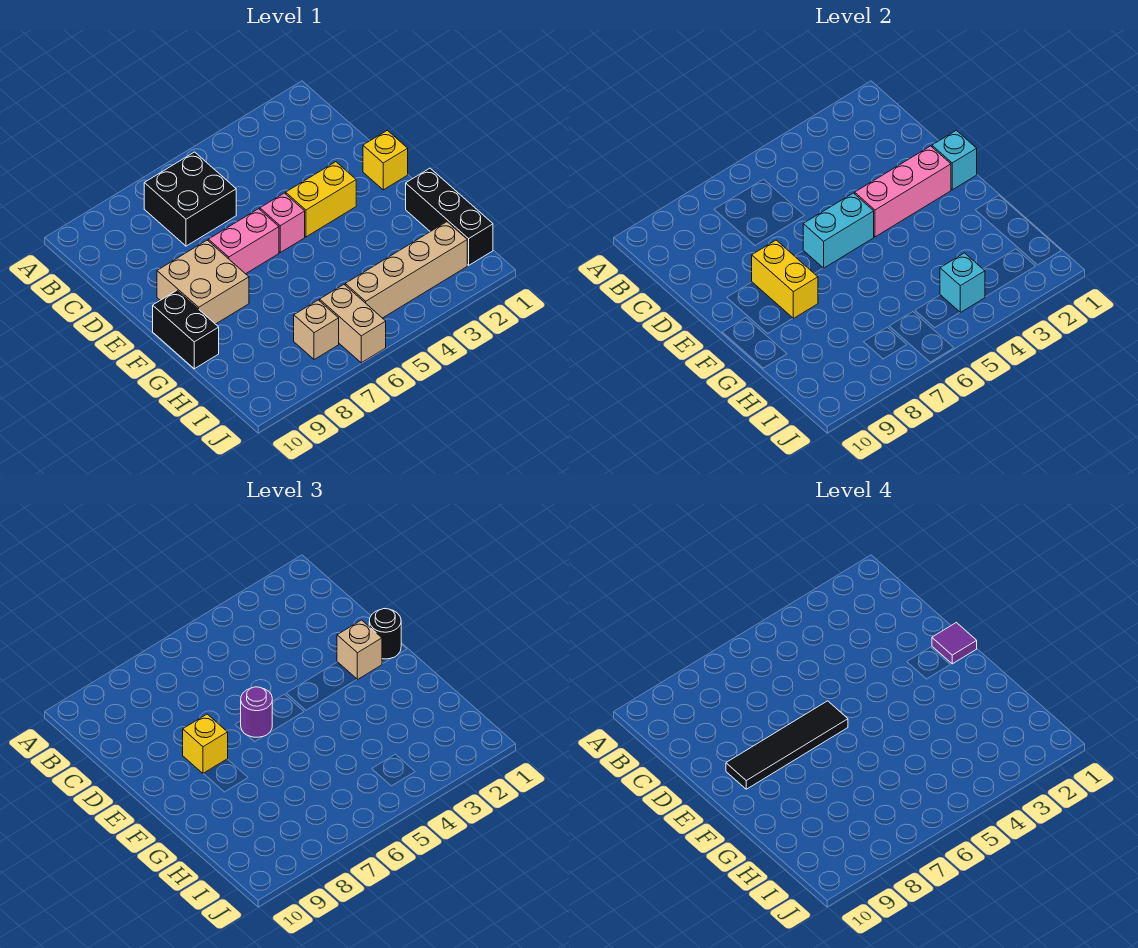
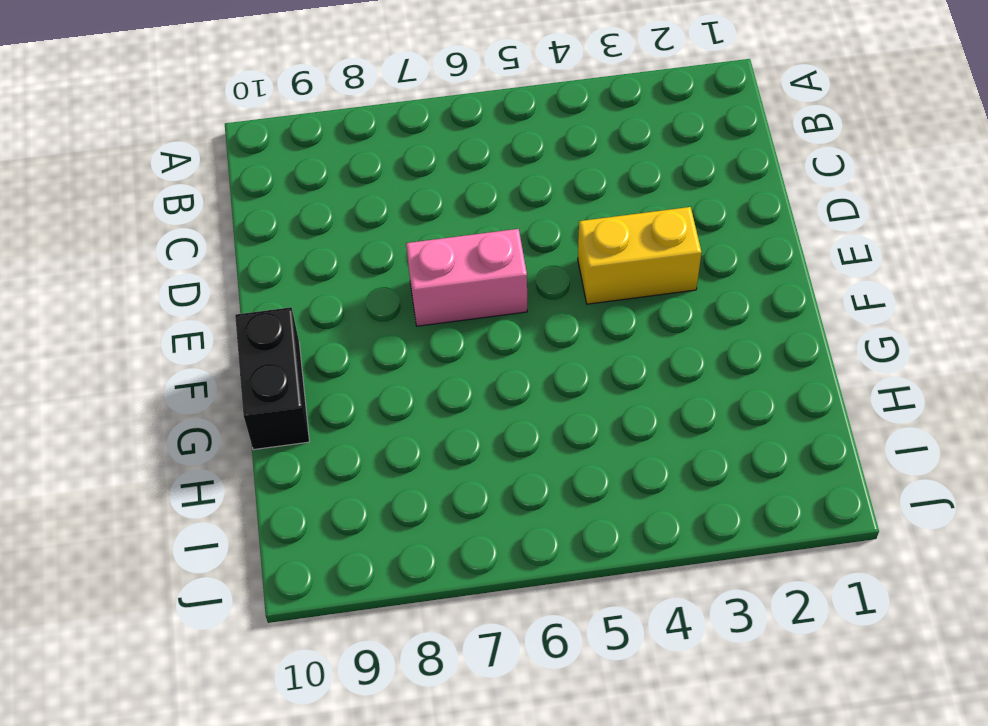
none -> black brick B6:C7 level 1
none -> yellow brick E1 level 1
none -> pink brick E5 level 1

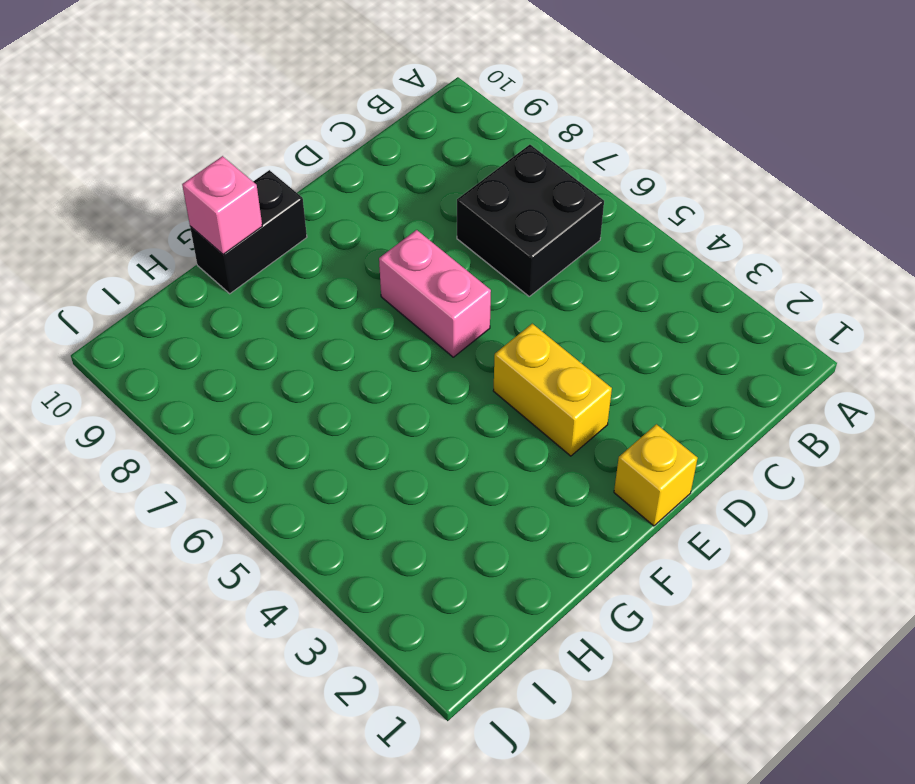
pink brick G10 level 2 -> pink brick E5 level 1
none -> tan brick E8:F9 level 1
none -> black brick G1:I1 level 1
none -> tan brick I2:I5 level 1

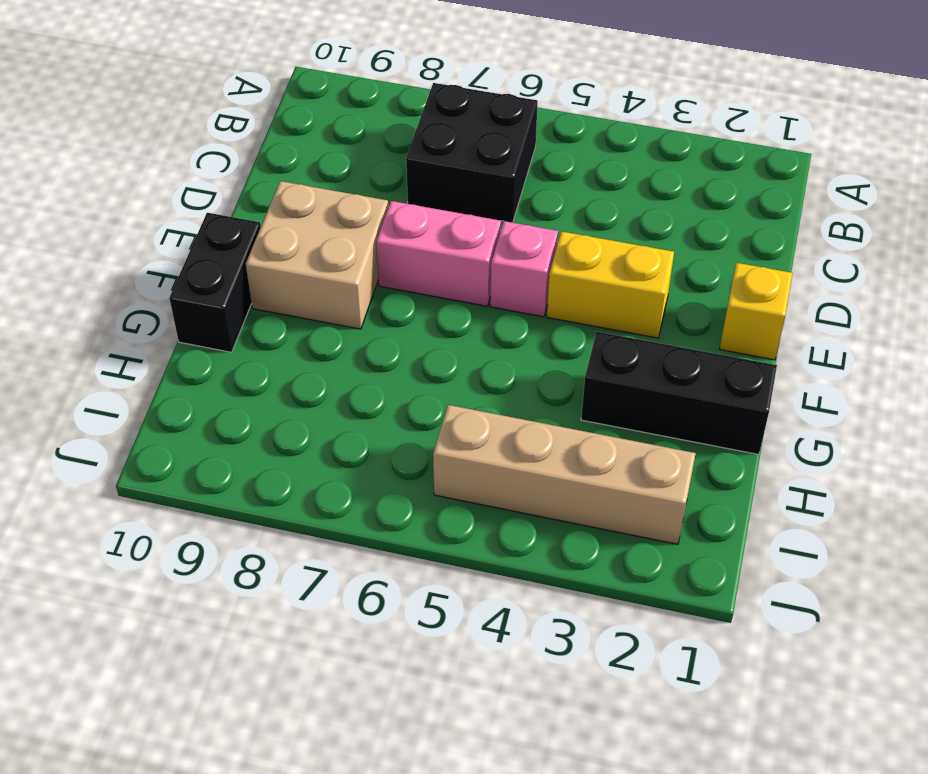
black brick G1:G3 level 1 -> black brick G1:I1 level 1
none -> tan brick I6:J6 level 1
none -> tan brick I7 level 1
none -> cyan brick E1 level 2

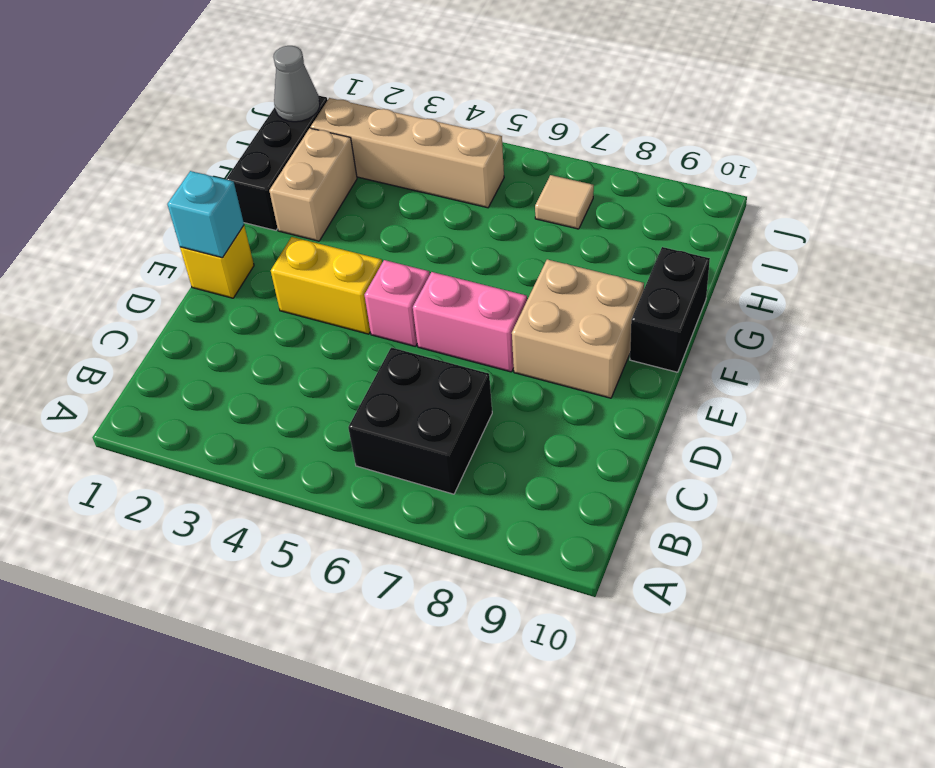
tan brick G2:H2 level 1 -> tan brick I6:J6 level 1
grey cone I1 level 2 -> none
tan tile I7 level 1 -> tan brick I7 level 1
none -> pink brick E2:E4 level 2
none -> cyan brick E5:E6 level 2
none -> yellow brick E8:F8 level 2

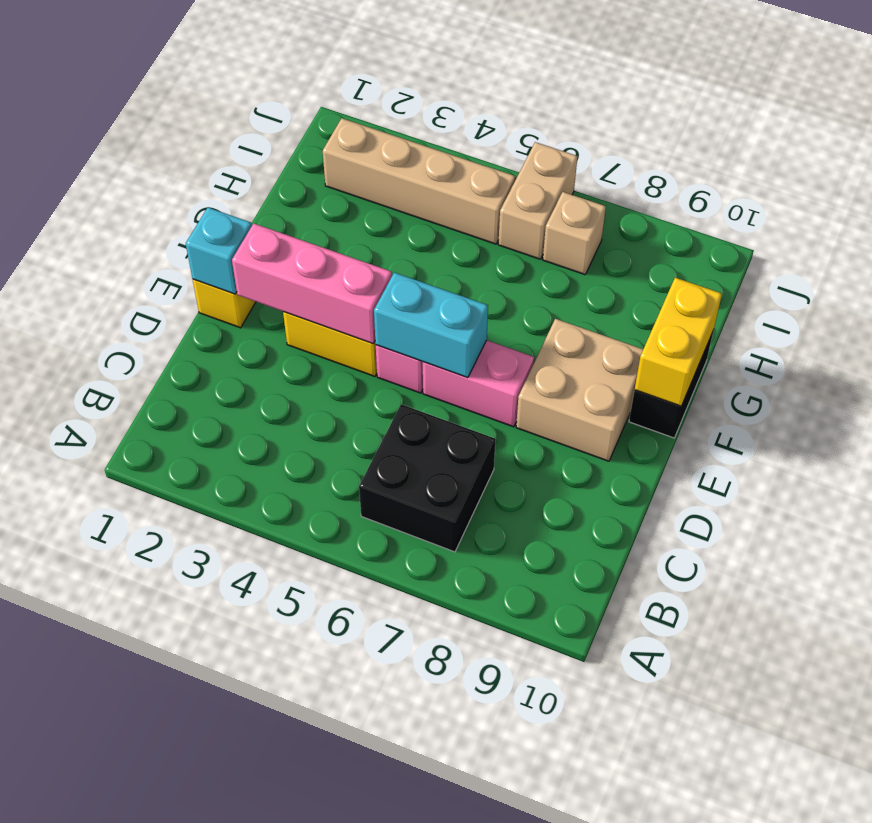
yellow brick F10:G10 level 2 -> yellow brick E8:F8 level 2
none -> black brick G1:I1 level 1
none -> cyan brick I4 level 2
none -> black round brick E1 level 3

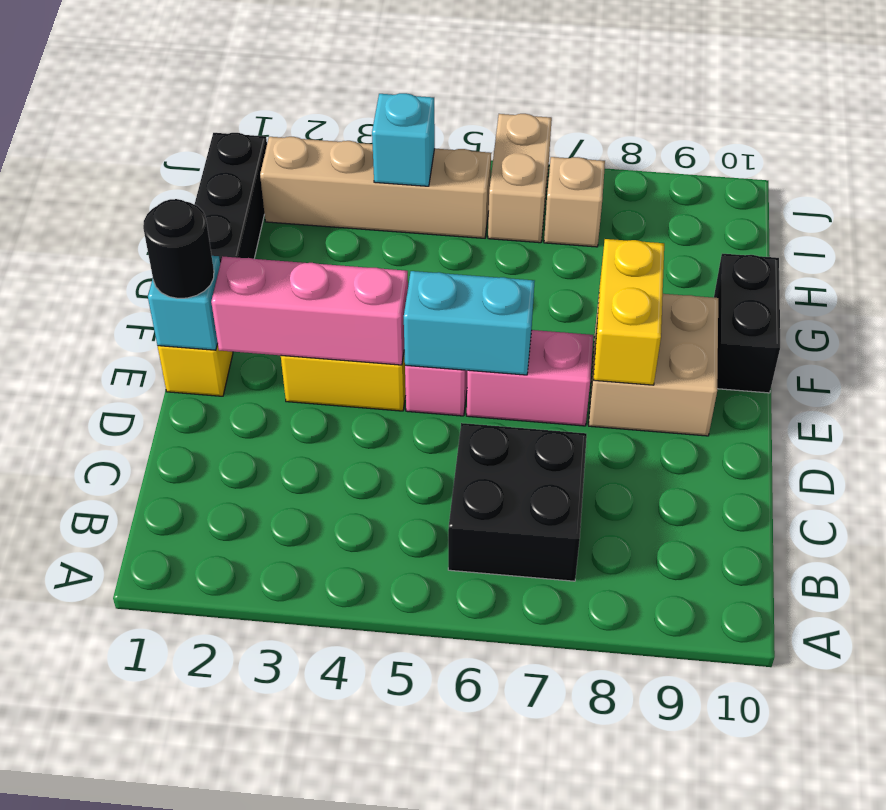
none -> tan brick E2 level 3
none -> purple round brick E6 level 3
none -> yellow brick E8 level 3

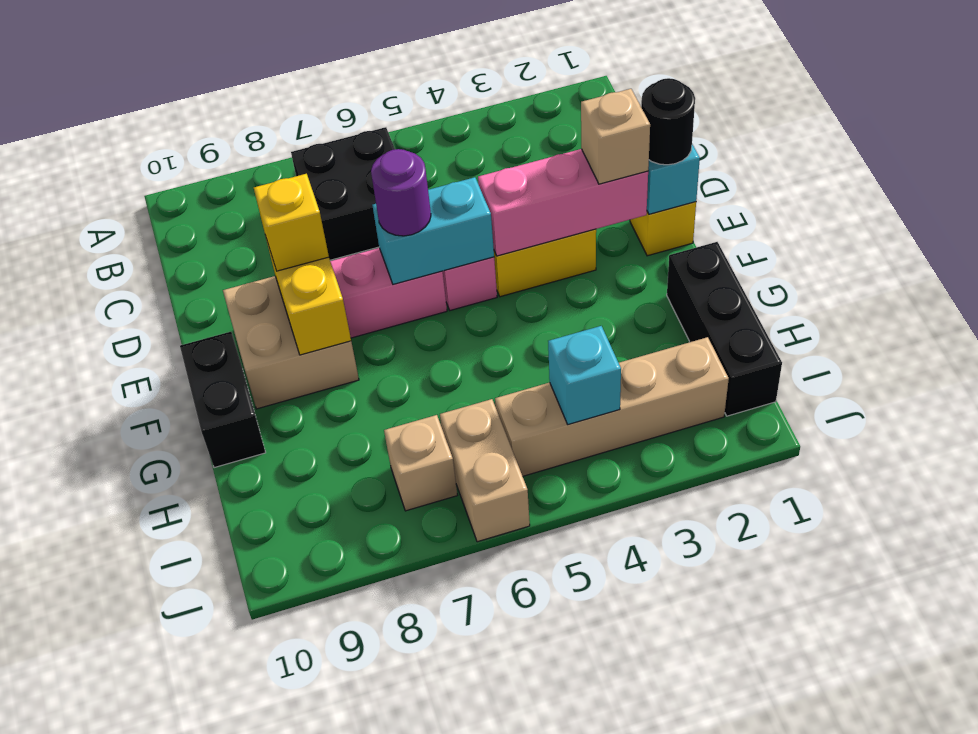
none -> purple tile E1 level 4
none -> black tile E6:E9 level 4

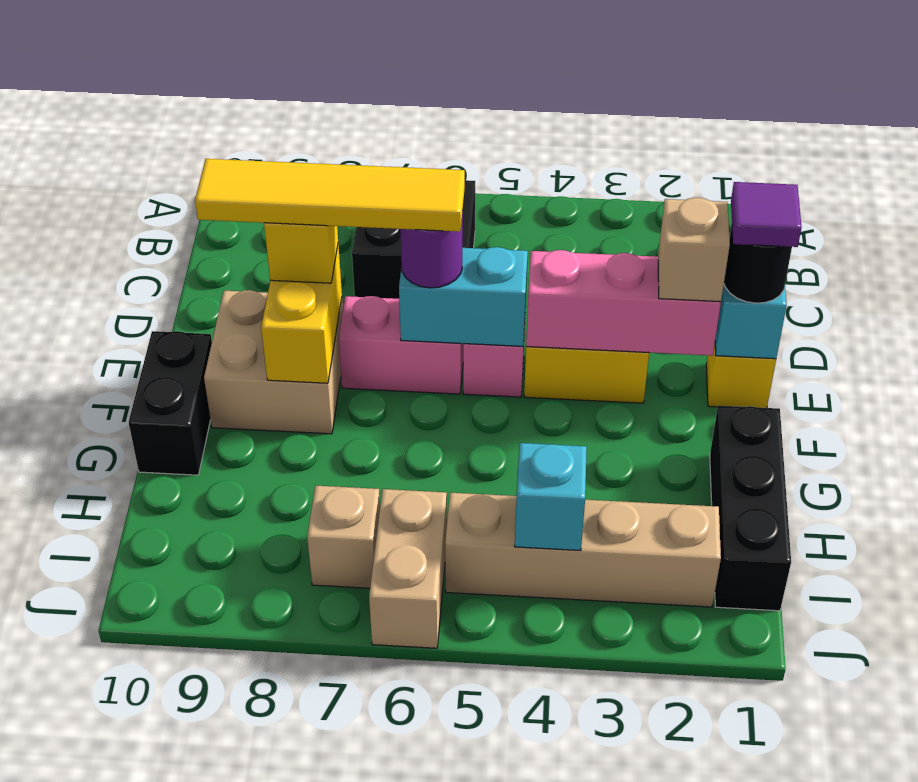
yellow tile E6:E9 level 4 -> black tile E6:E9 level 4

